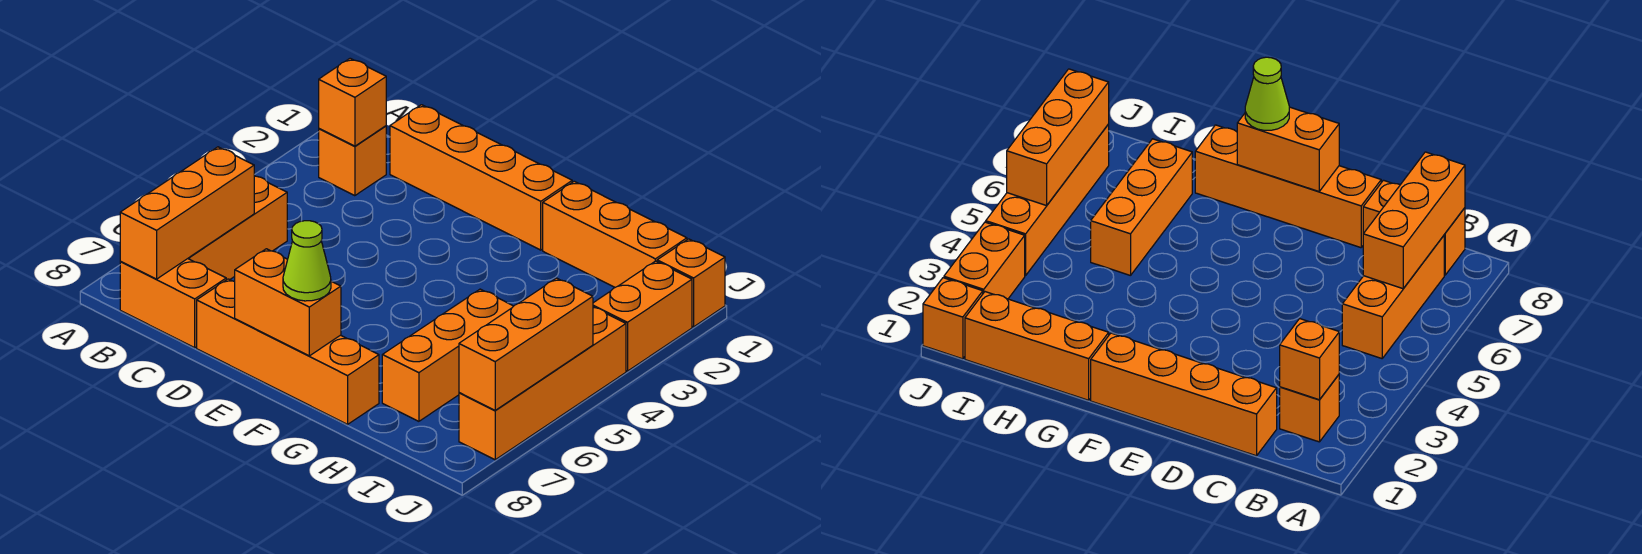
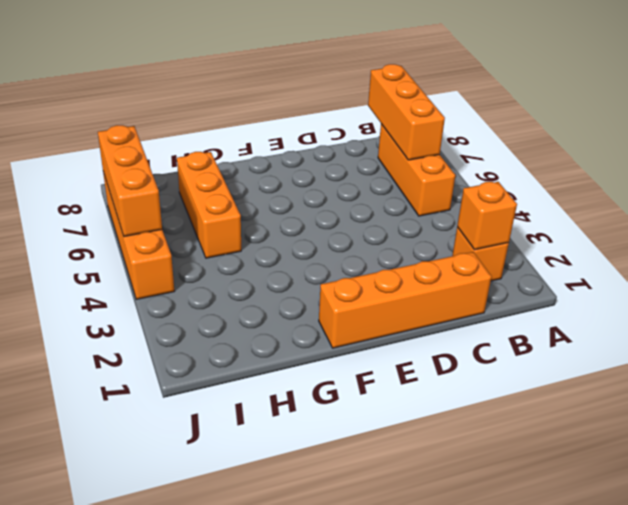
none -> orange brick B8:C8 level 1
none -> orange brick D8:G8 level 1
none -> orange brick G1:I1 level 1

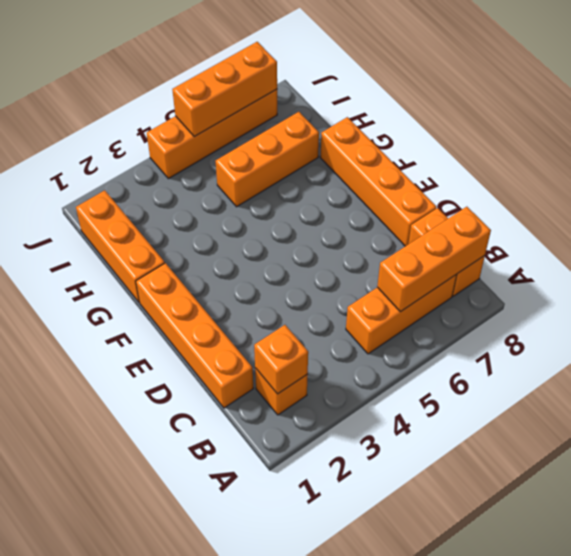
none -> orange brick J1 level 1
none -> orange brick J2:J3 level 1
none -> orange brick E8:F8 level 2

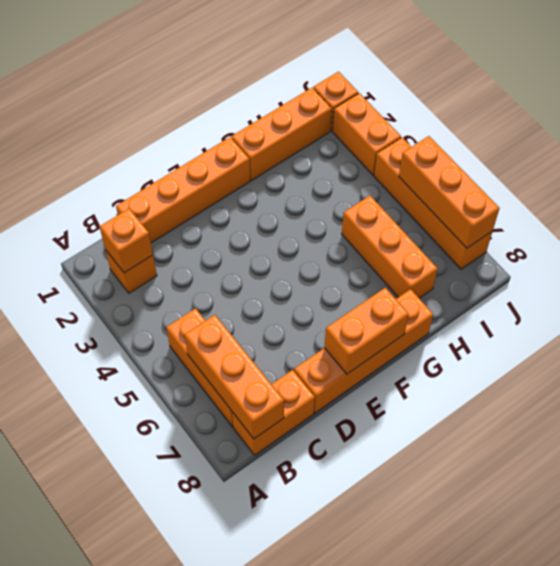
none -> lime cone F8 level 3

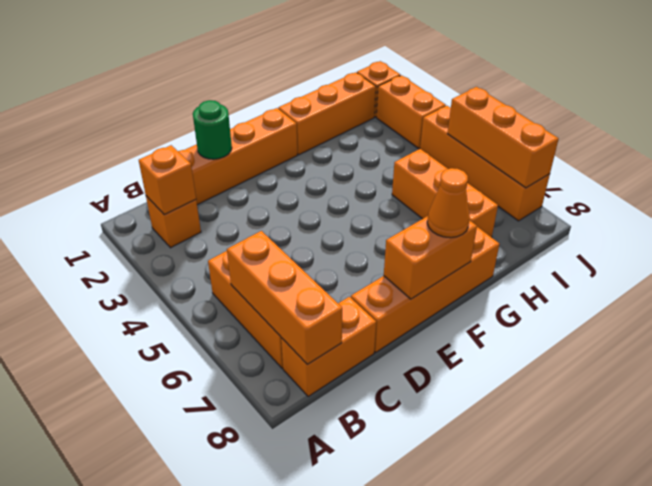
green round brick D1 level 2 -> none
orange cone F8 level 3 -> lime cone F8 level 3

